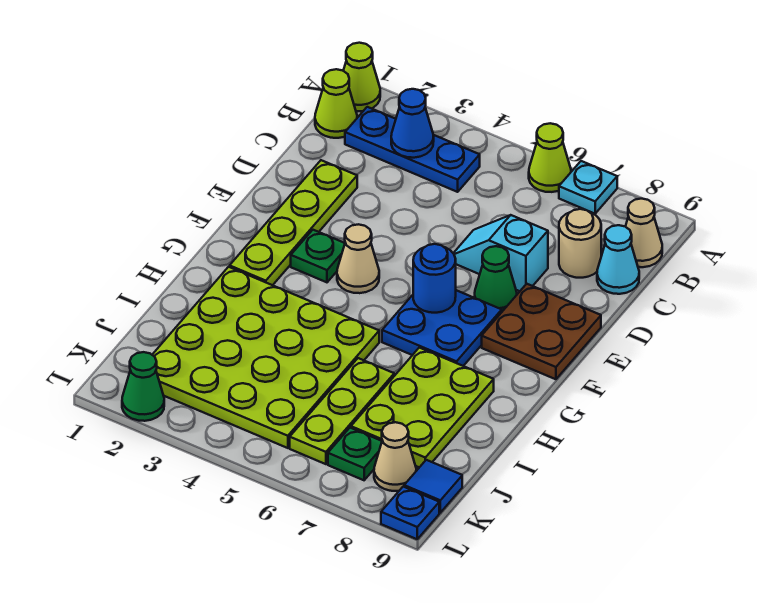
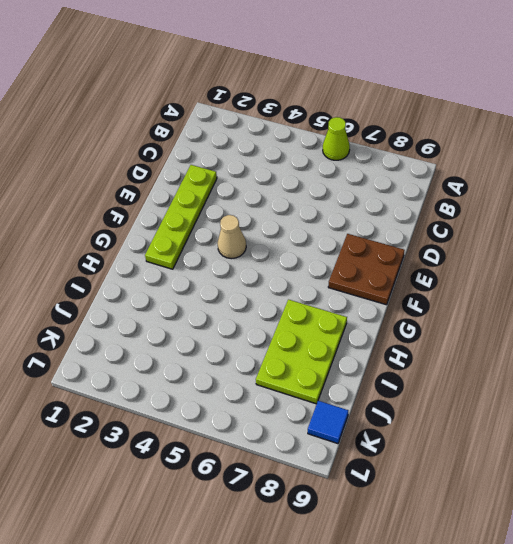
none -> lime cone A1 level 1
none -> cyan plate A7 level 1
none -> lime cone B1 level 1

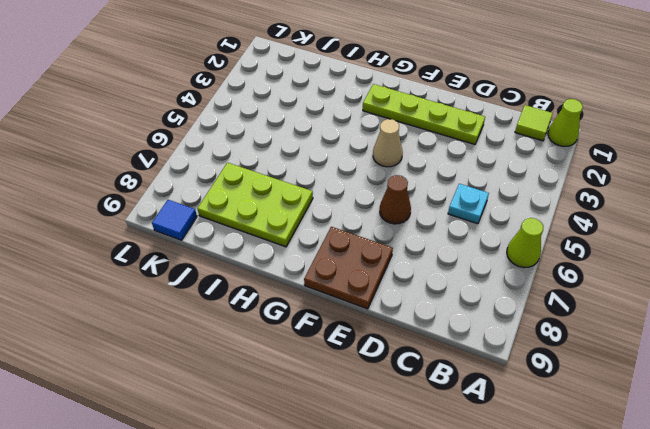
lime tile B1 level 1 -> lime cone B1 level 1
cyan plate C5 level 1 -> cyan plate A7 level 1
brown cone E6 level 1 -> none
none -> blue plate B2:B4 level 1
none -> tan cone B9 level 1
none -> tan round brick C8 level 1

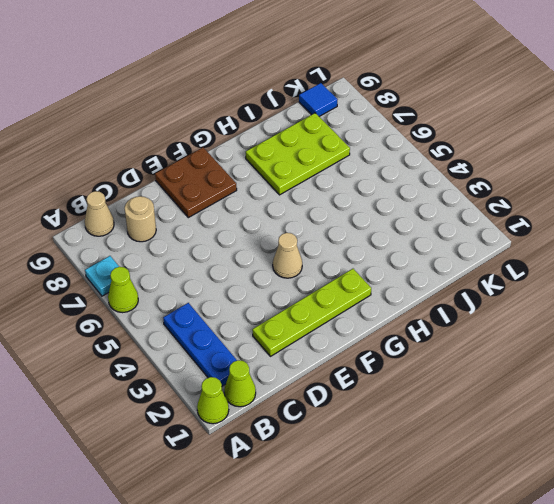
none -> cyan cone C9 level 1
none -> cyan slope D6:D7 level 1 top 7
none -> green cone E7 level 1

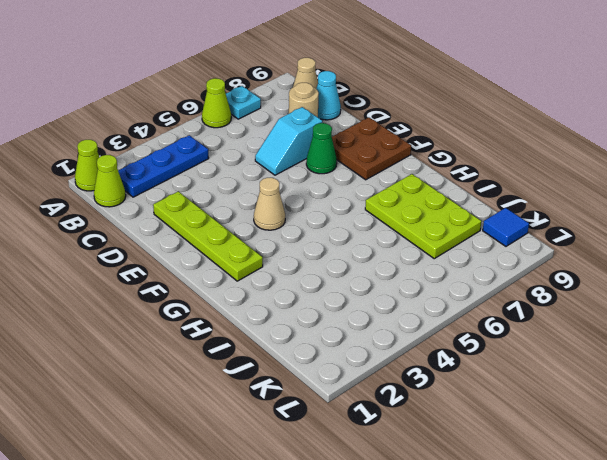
none -> green plate F3 level 1
none -> blue plate F6:G7 level 1
none -> lime plate H2:K5 level 1

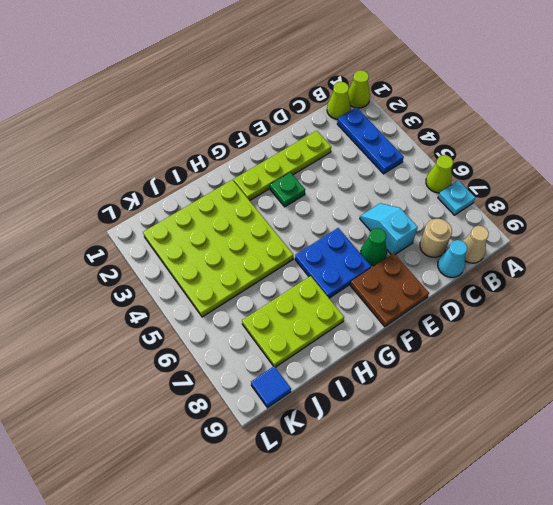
none -> tan cone F4 level 1
none -> lime plate I6:K6 level 1
none -> green plate K7 level 1

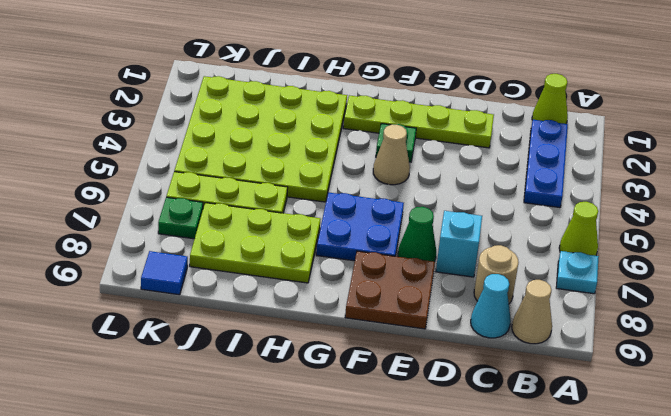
none -> lime cone A1 level 1
none -> tan cone K8 level 1
none -> green cone L2 level 1

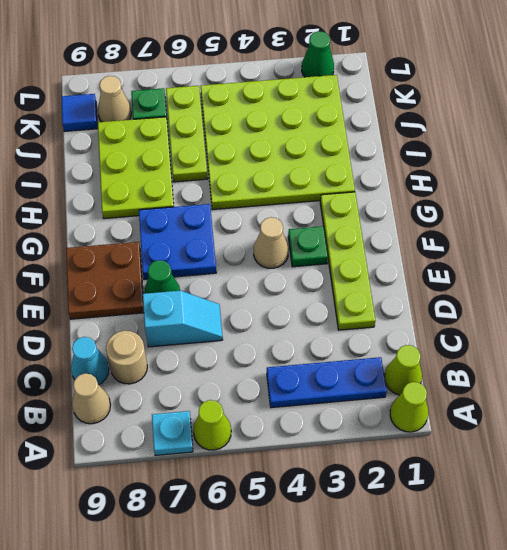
none -> blue plate L9 level 1
none -> blue cone B3 level 2
none -> blue round brick F6 level 2

